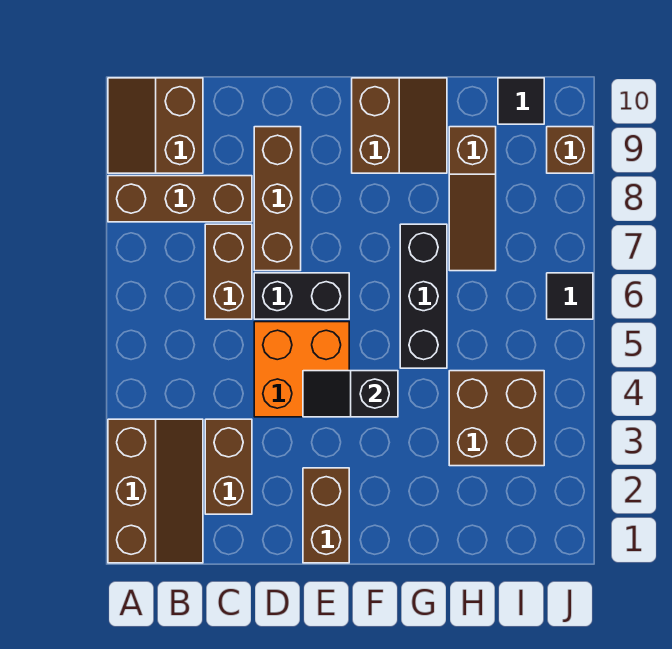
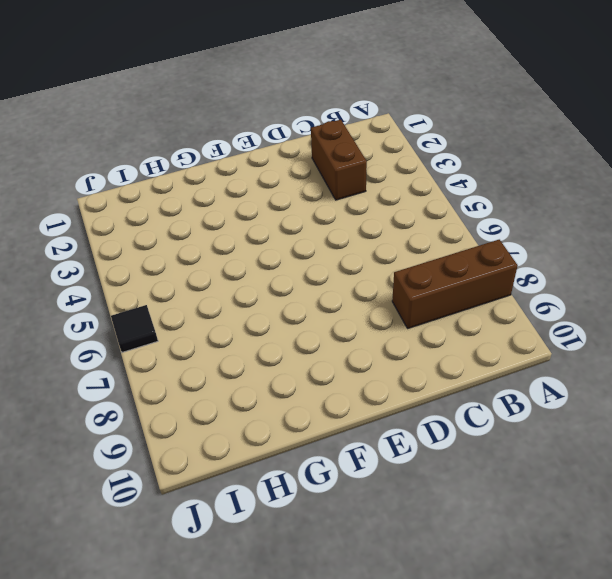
none -> brown slope A1:B3 level 1 top A
none -> brown slope A9:B10 level 1 top B
none -> brown brick C6:C7 level 1

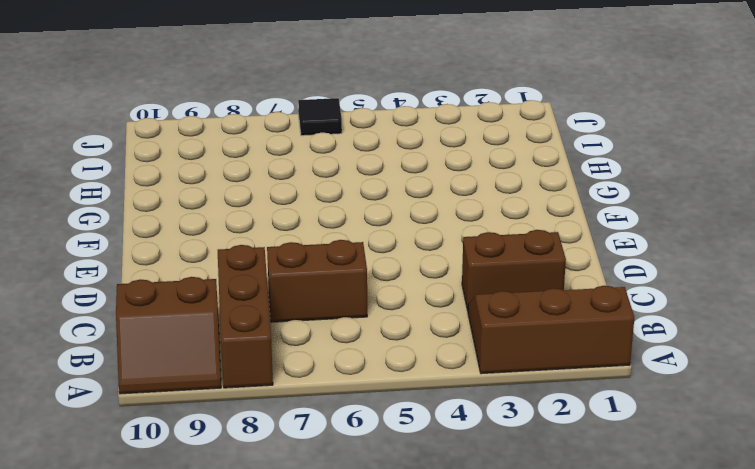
none -> orange brick D4:E5 level 1
none -> black brick D6:E6 level 1
none -> brown brick D7:D9 level 1

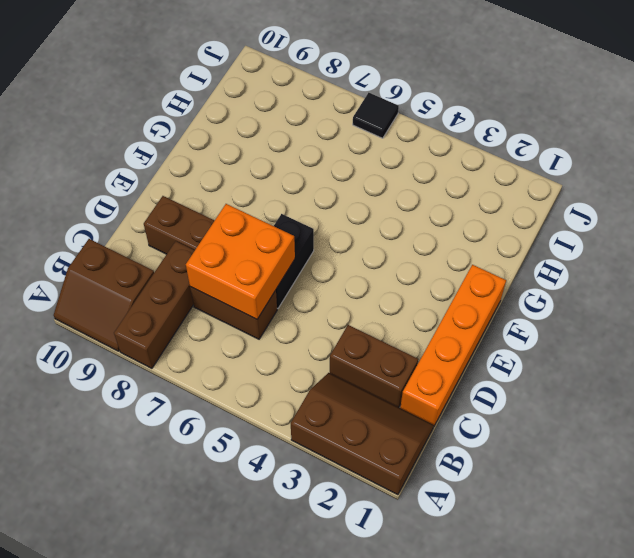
orange brick C1:F1 level 1 -> brown brick E1:E2 level 1
orange brick C6:D7 level 2 -> orange brick D4:E5 level 1
none -> brown slope F9:G10 level 1 top F
none -> black brick G5:G7 level 1
none -> brown brick H3:I4 level 1

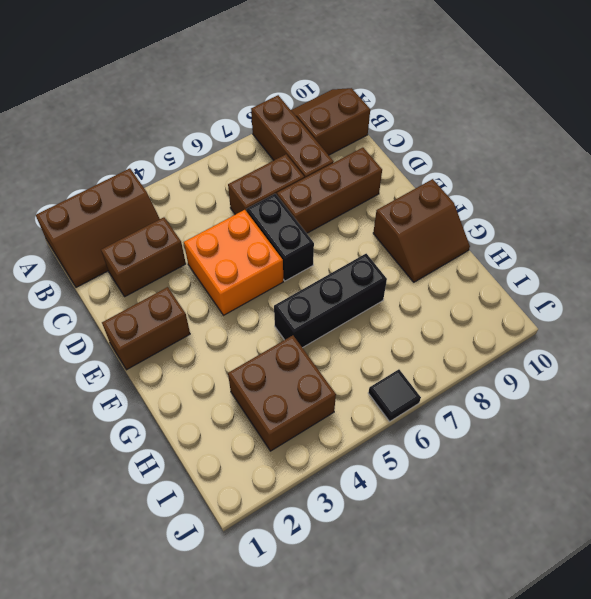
none -> brown slope H7:H9 level 1 top 9
none -> black tile I10 level 1
none -> brown brick J9 level 1

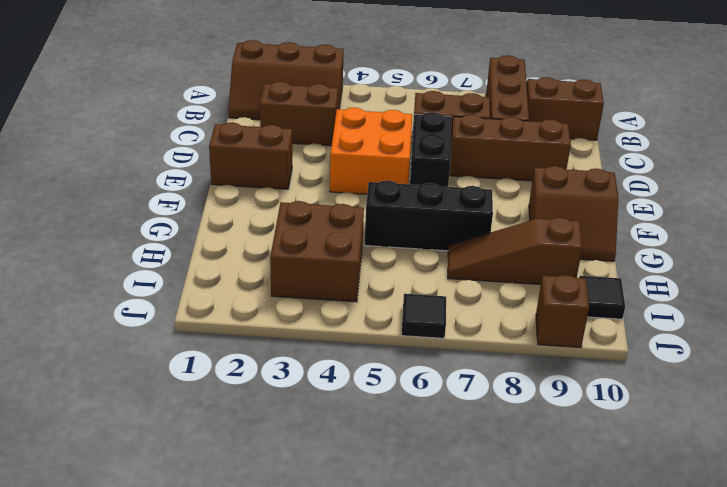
none -> black slope E4:F4 level 2 top F

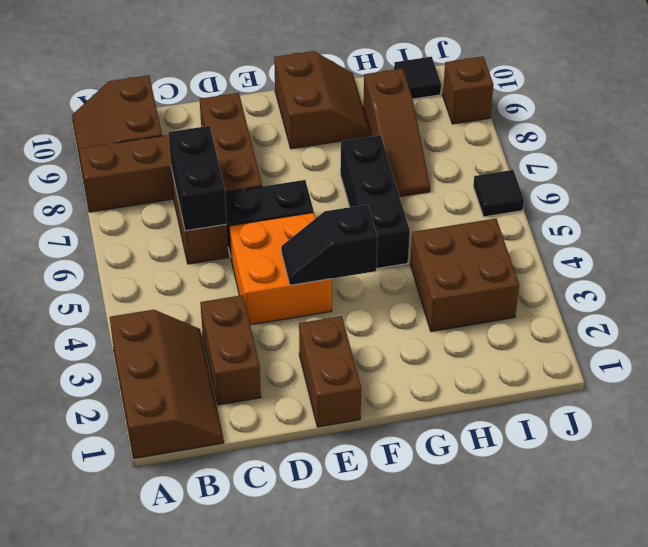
black brick C6:C7 level 2 -> none

